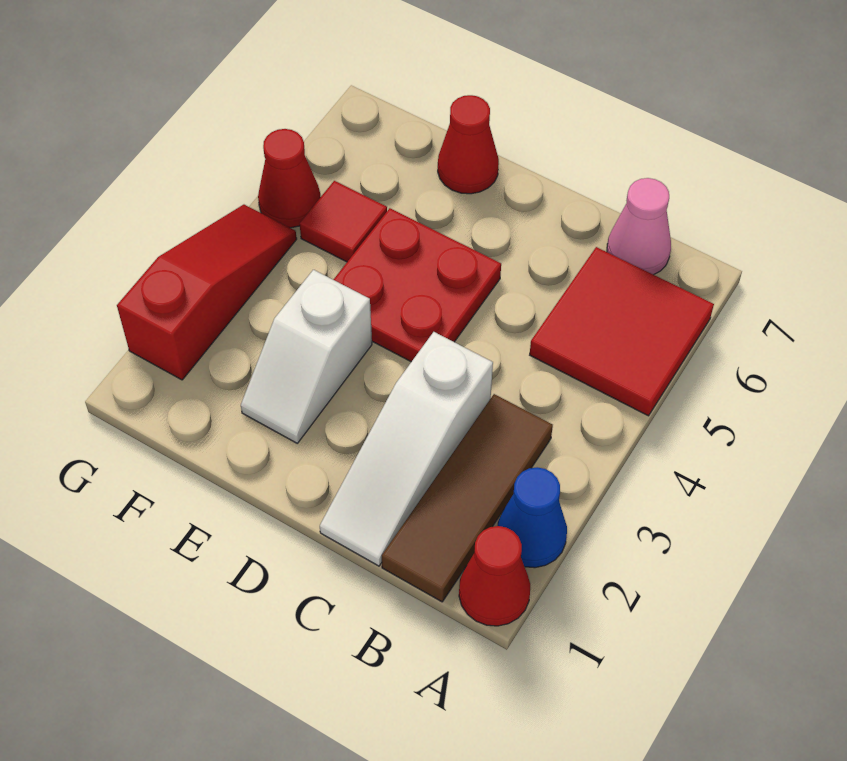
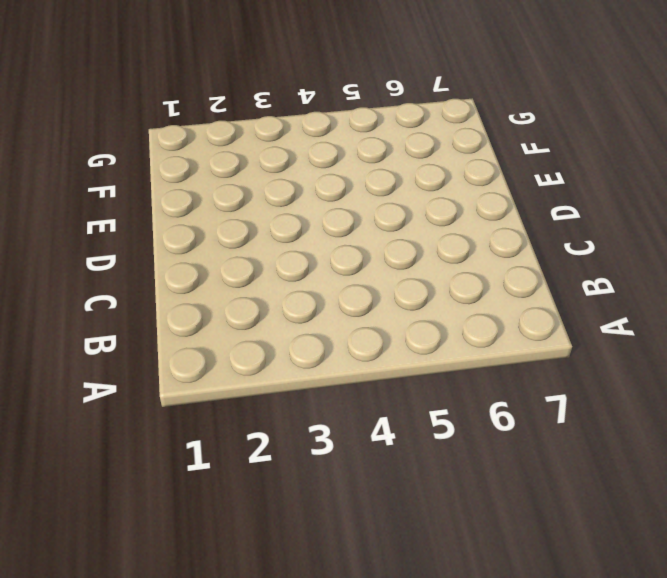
none -> red cone A1 level 1
none -> blue cone A2 level 1
none -> red tile A5:B6 level 1

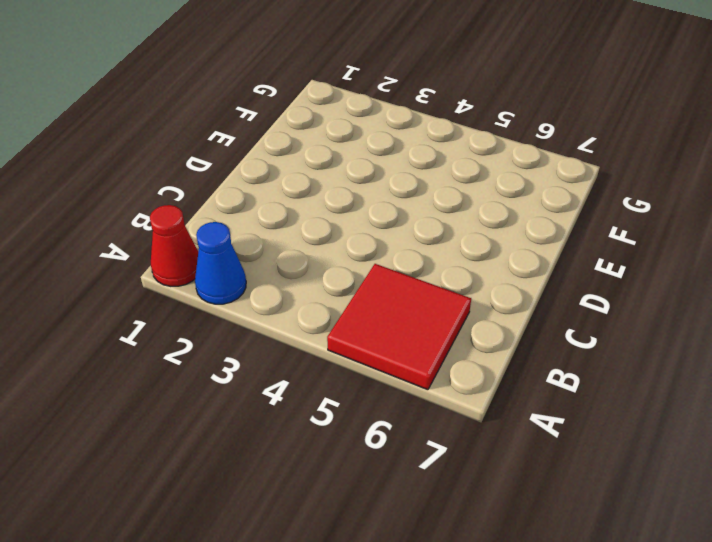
none -> brown tile B1:B3 level 1
none -> pink cone B7 level 1
none -> white slope C1:C3 level 1 top 3

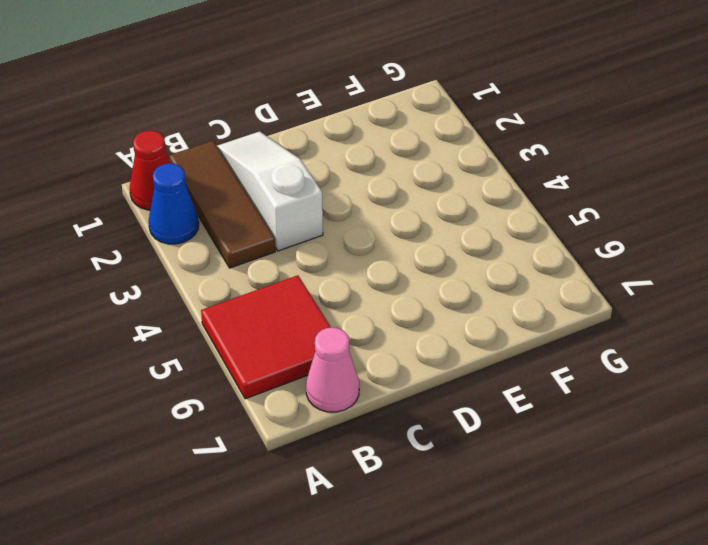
none -> red plate D4:E5 level 1
none -> white slope E2:E3 level 1 top 3
none -> red cone E7 level 1

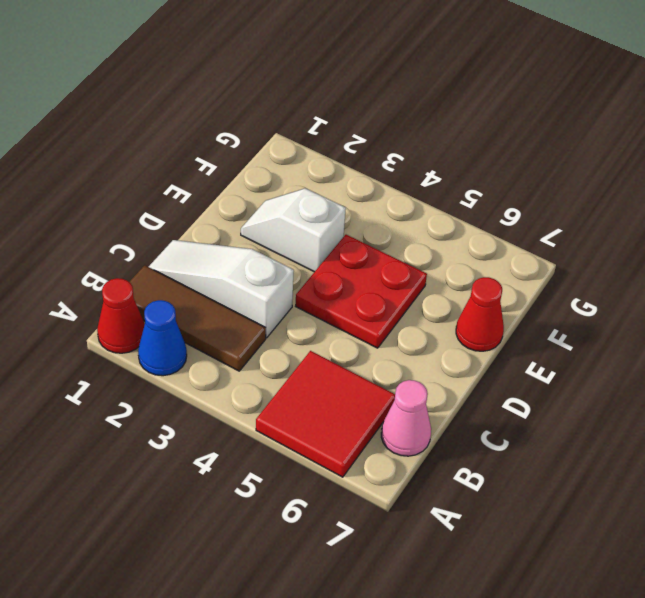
none -> red tile F5 level 1
none -> red slope G2:G4 level 1 top 2
none -> red cone G5 level 1

